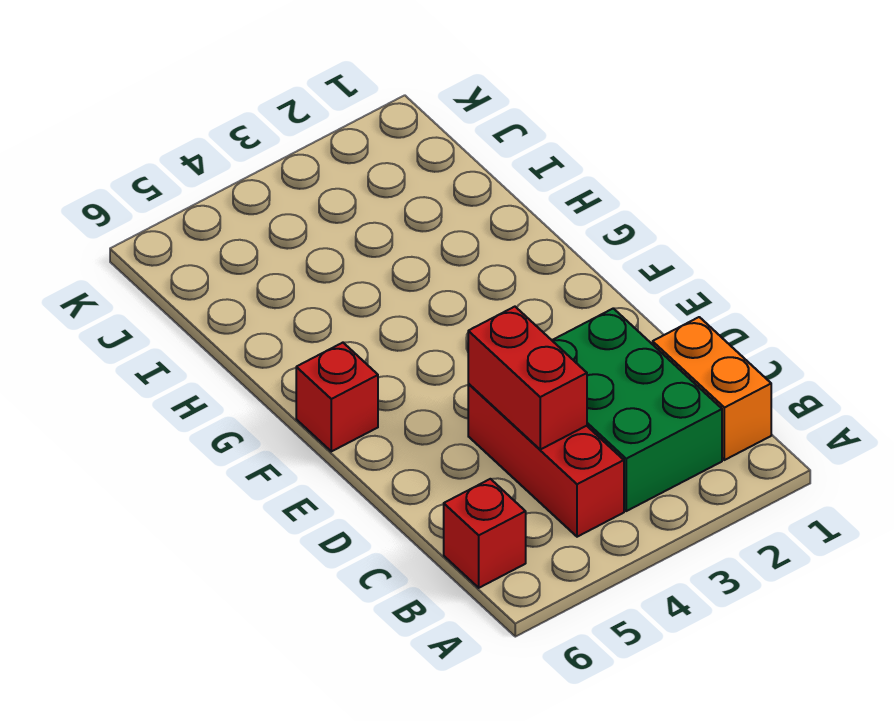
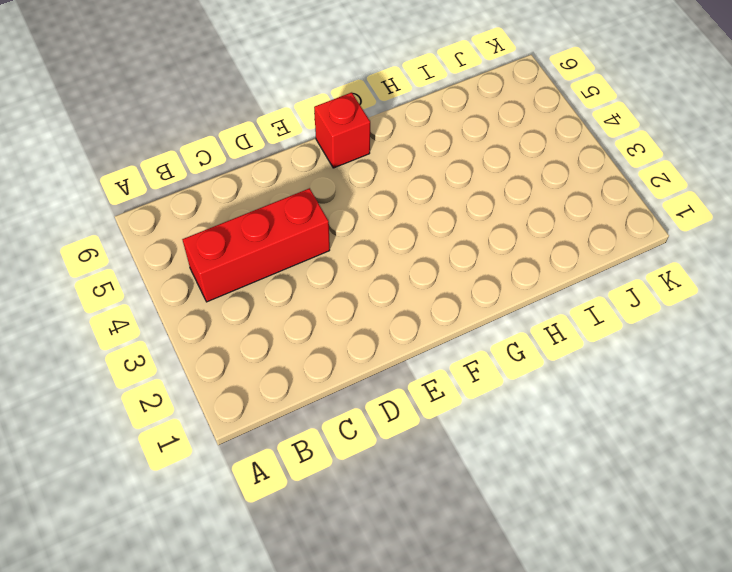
none -> orange brick B1:C1 level 1
none -> green brick B2:D3 level 1

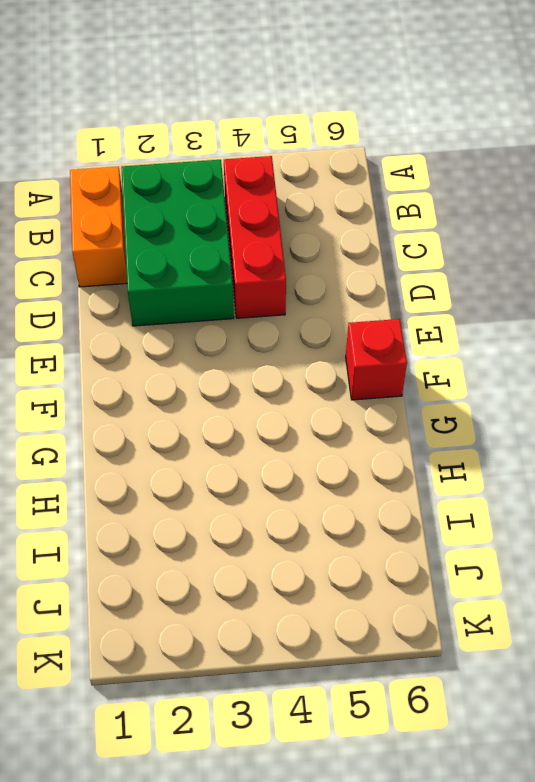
none -> red brick B6 level 1
none -> red brick C4:D4 level 2

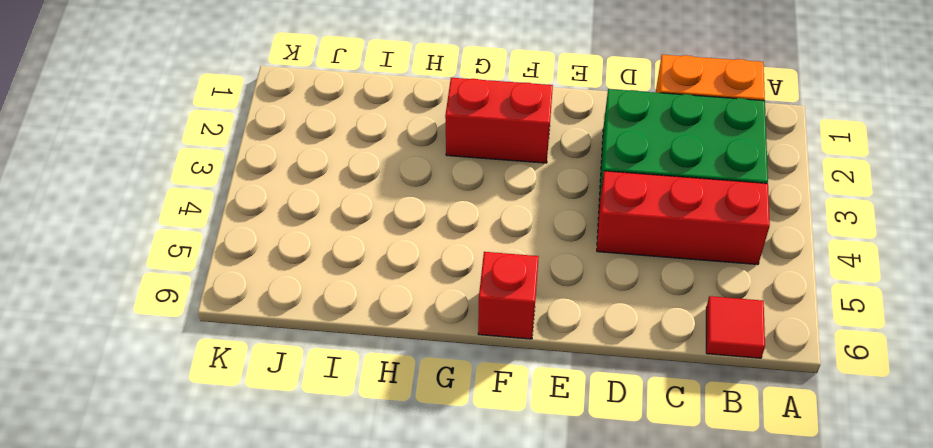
red tile B6 level 1 -> red brick B6 level 1
red brick F2:G2 level 1 -> red brick C4:D4 level 2

